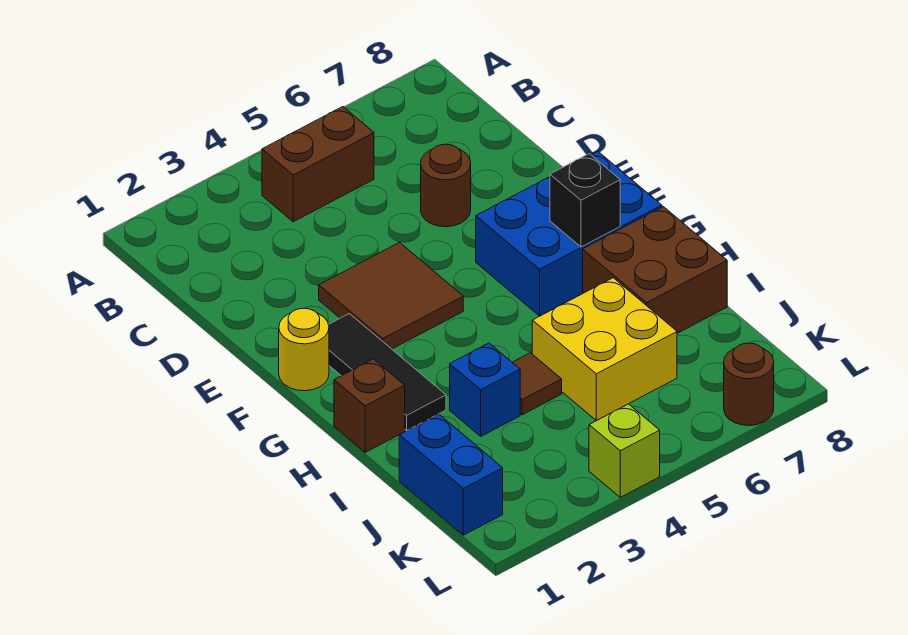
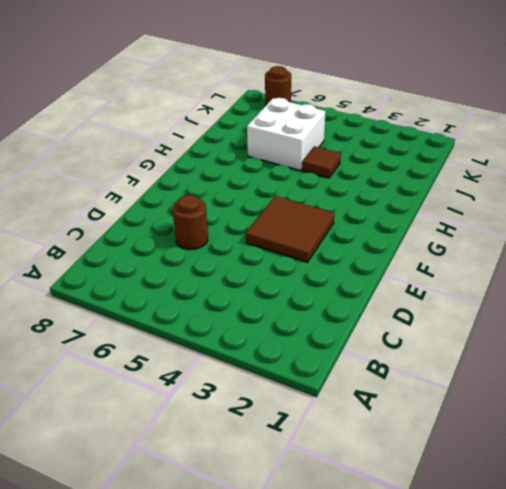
white brick I5:J6 level 1 -> yellow brick I5:J6 level 1
none -> brown brick B4:B5 level 1
none -> yellow round brick F1 level 1
none -> black tile F2:H2 level 1

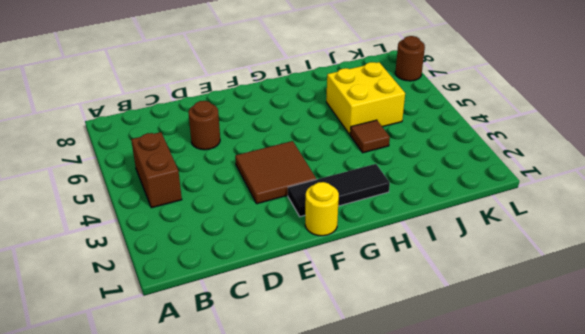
none -> blue brick F6:G8 level 1
none -> brown brick H1 level 1
none -> brown brick H7:I8 level 1

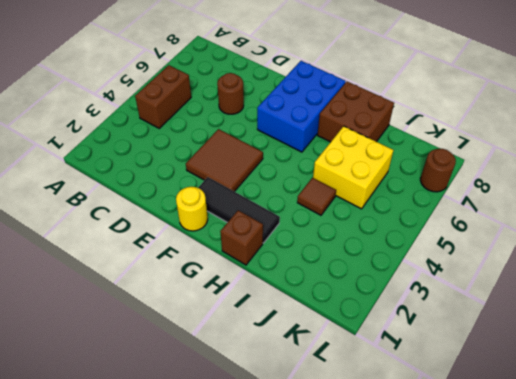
none -> blue brick I3 level 1
none -> blue brick J1:K1 level 1
none -> lime brick L4 level 1

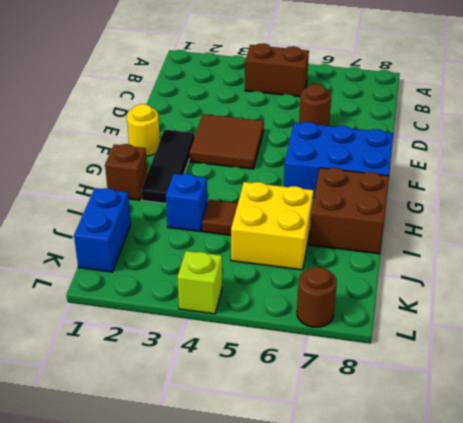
none -> black brick G7 level 2

